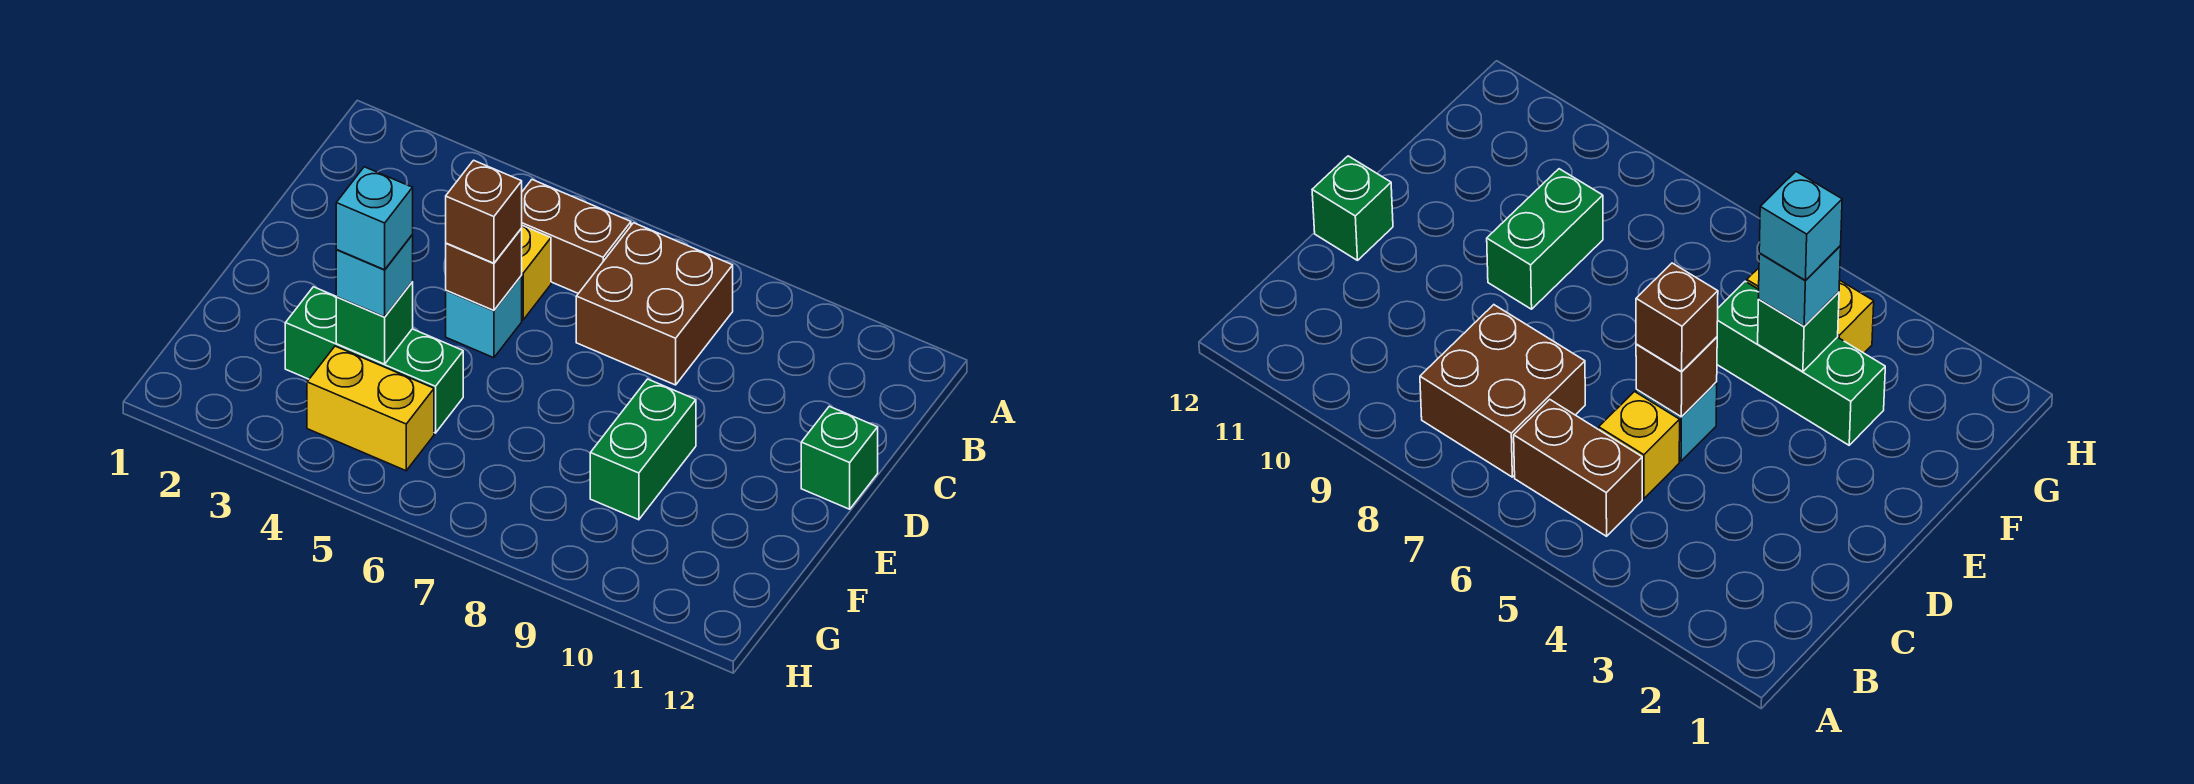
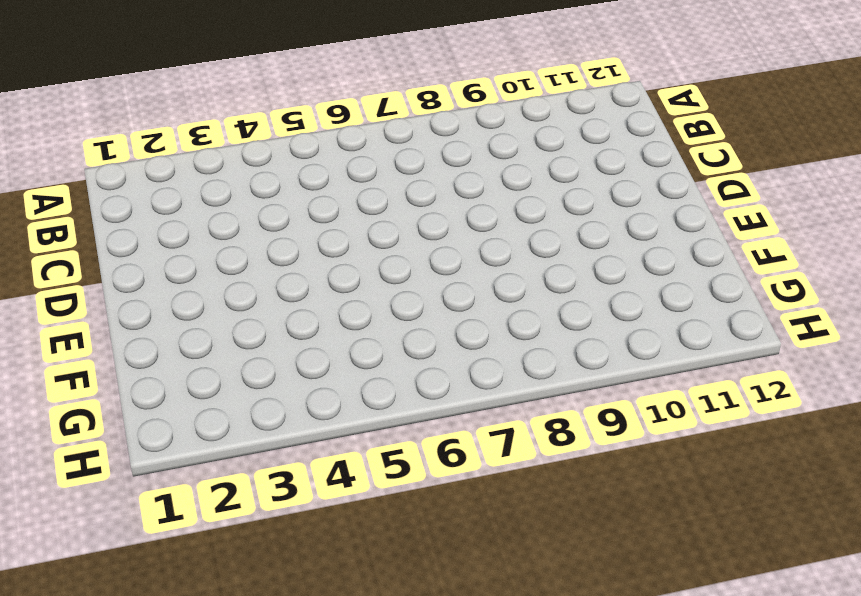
none -> brown brick B5:B6 level 1
none -> brown brick B7:C8 level 1
none -> yellow brick C5 level 1

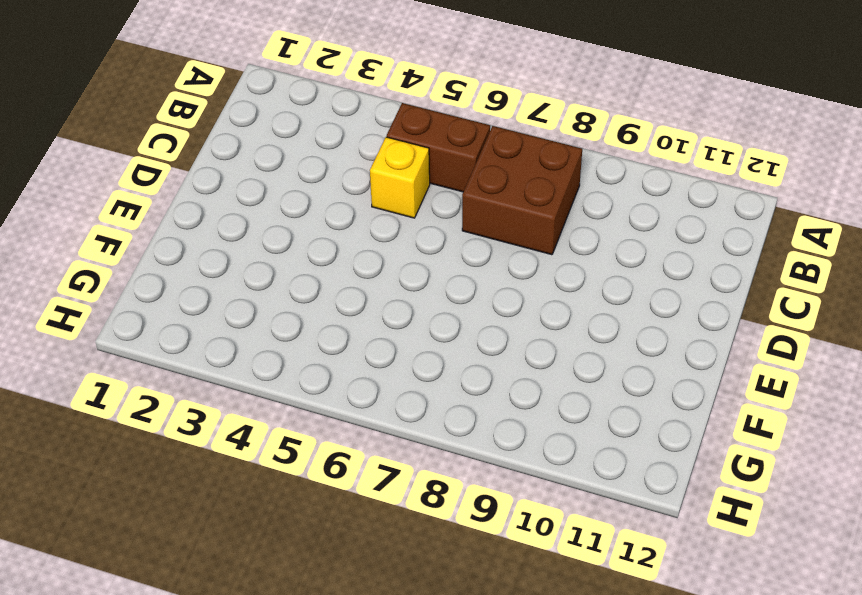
none -> cyan brick D5 level 1
none -> green brick D12 level 1
none -> green brick E9:F9 level 1

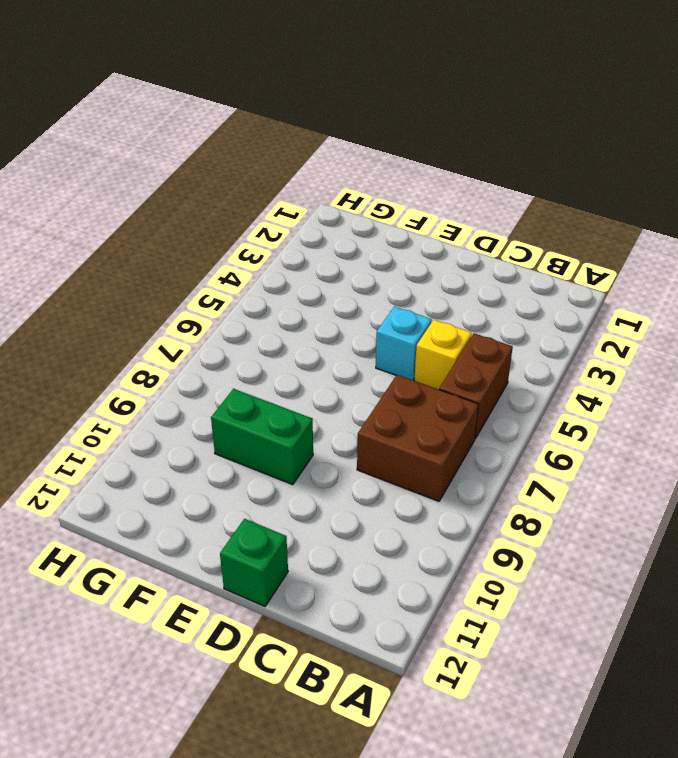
none -> green brick F3:F5 level 1
none -> yellow brick G4:G5 level 1
none -> brown brick D5 level 2

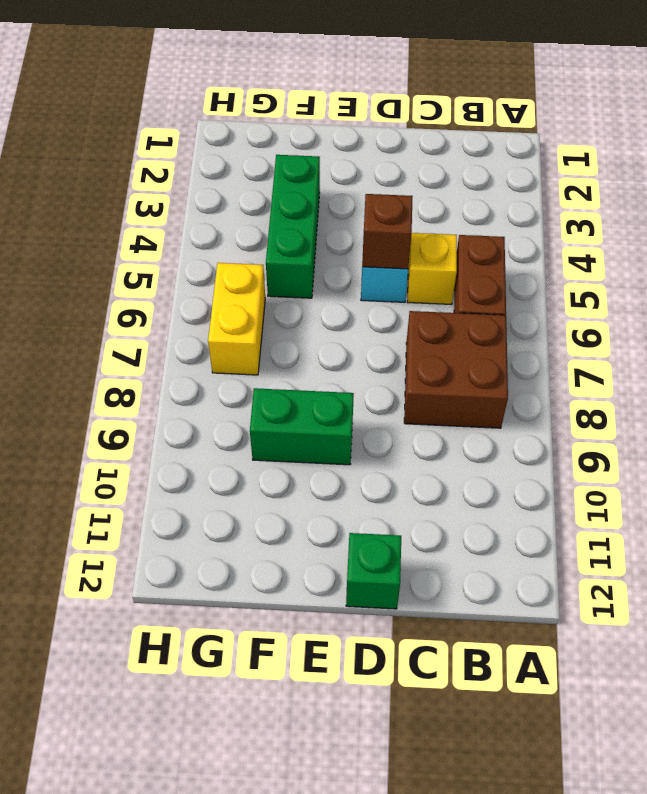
yellow brick G6:G7 level 1 -> yellow brick G4:G5 level 1
none -> green brick F4 level 2
none -> brown brick D5 level 3
none -> cyan brick F4 level 3

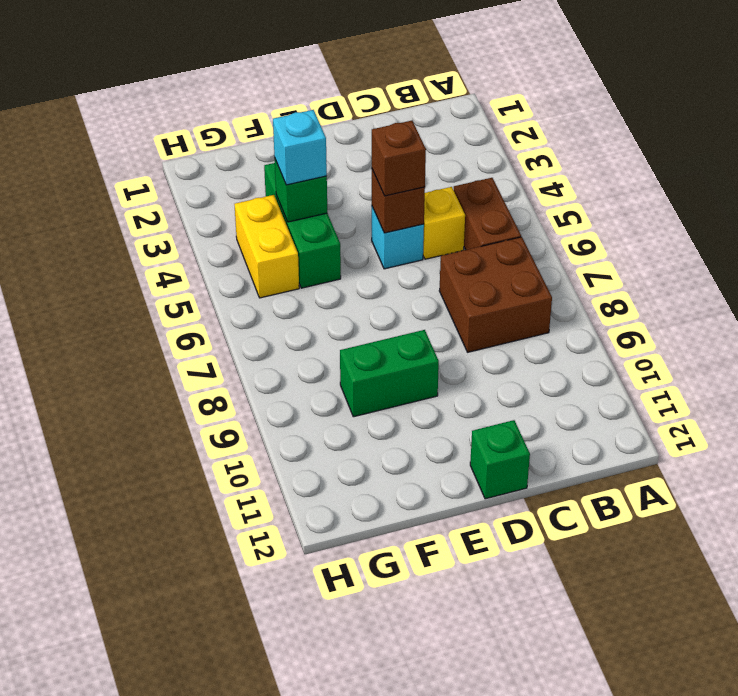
none -> cyan brick F4 level 4

